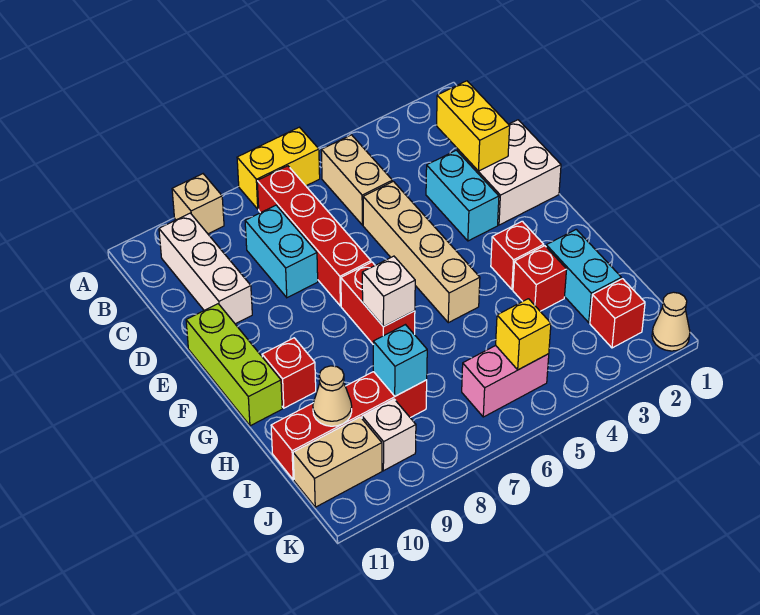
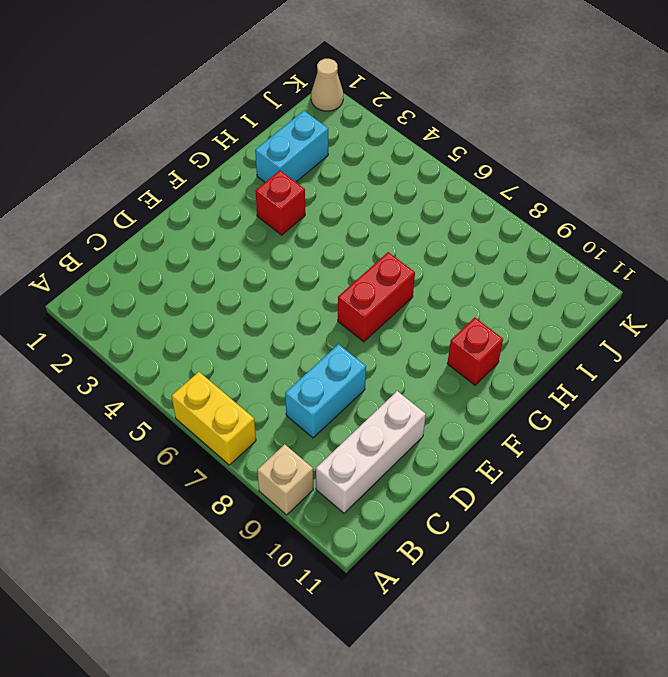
none -> tan brick B5:C5 level 1
none -> red brick B7:E7 level 1
none -> white brick D1:E2 level 1

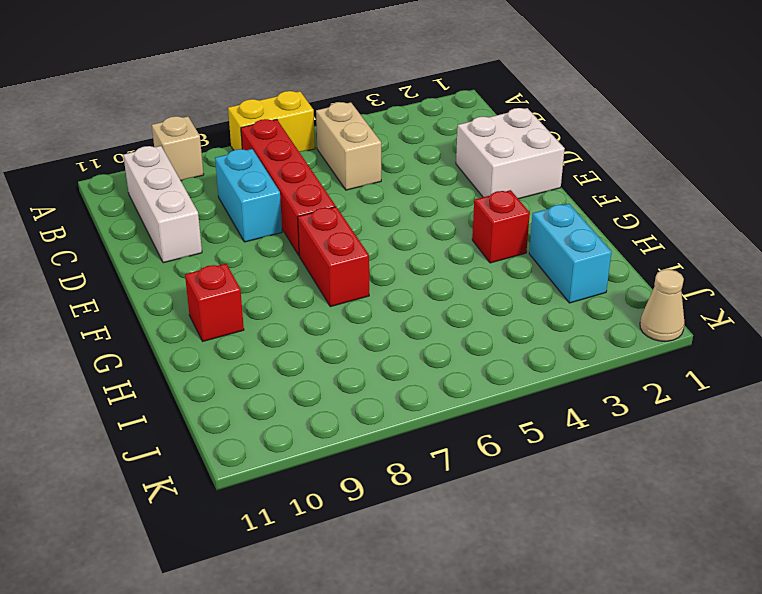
none -> cyan brick D3:E3 level 1
none -> tan brick D5:G5 level 1
none -> lime brick E11:G11 level 1

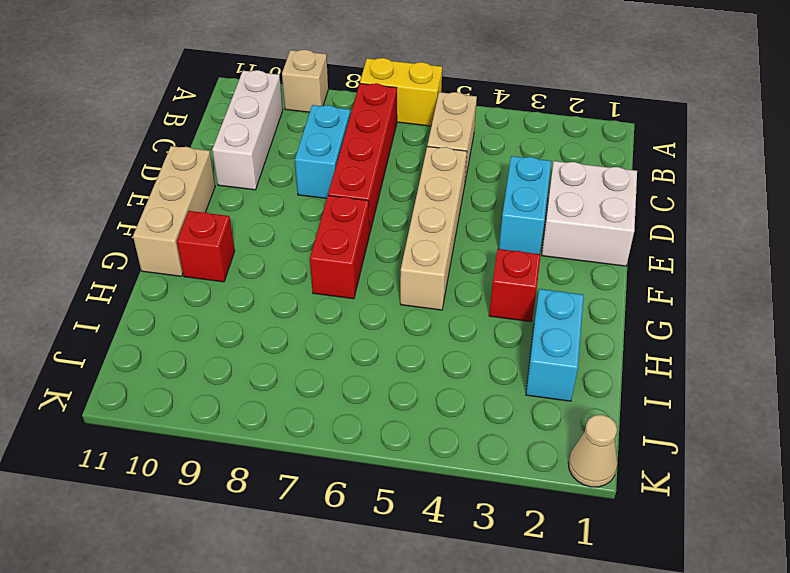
tan brick E11:G11 level 1 -> lime brick E11:G11 level 1
none -> red brick H3 level 1
none -> red brick I8:I11 level 1
none -> red brick J2 level 1

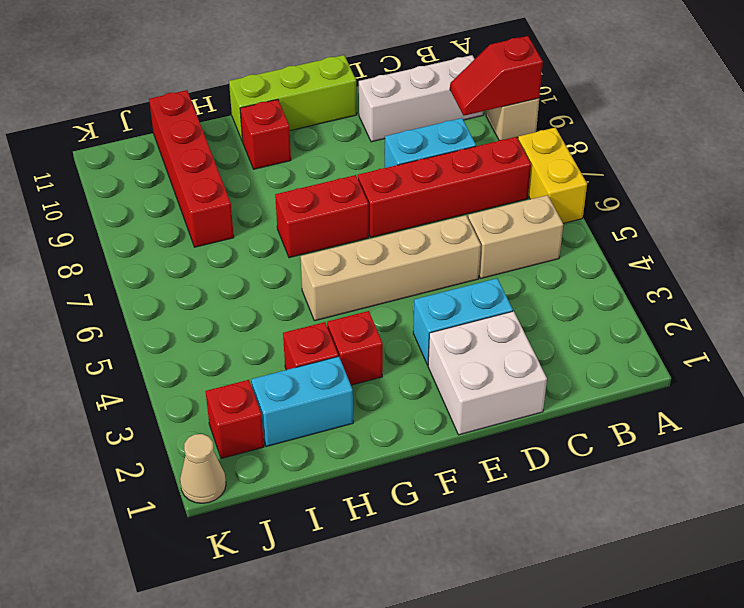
red slope A9:B9 level 2 top A -> none
none -> pink brick J5:J6 level 1
none -> white brick J9 level 1
none -> tan brick J10:J11 level 1

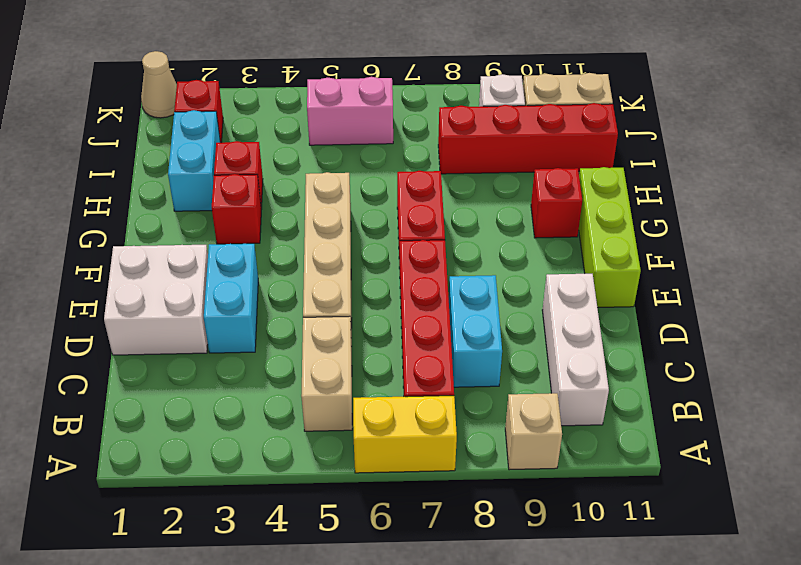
none -> yellow brick C2:D2 level 2
none -> white brick G7 level 2
none -> cyan brick I8 level 2

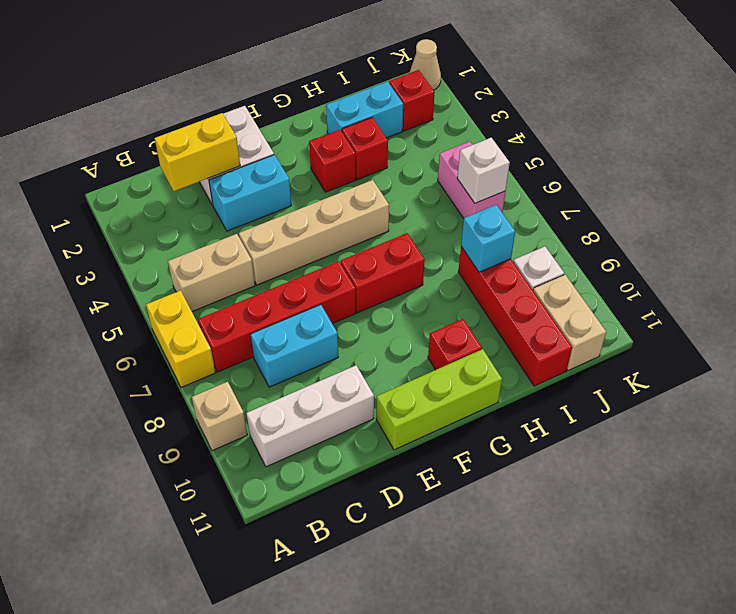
white brick J6 level 2 -> white brick G7 level 2
none -> tan cone I10 level 2
none -> yellow brick J5 level 2

